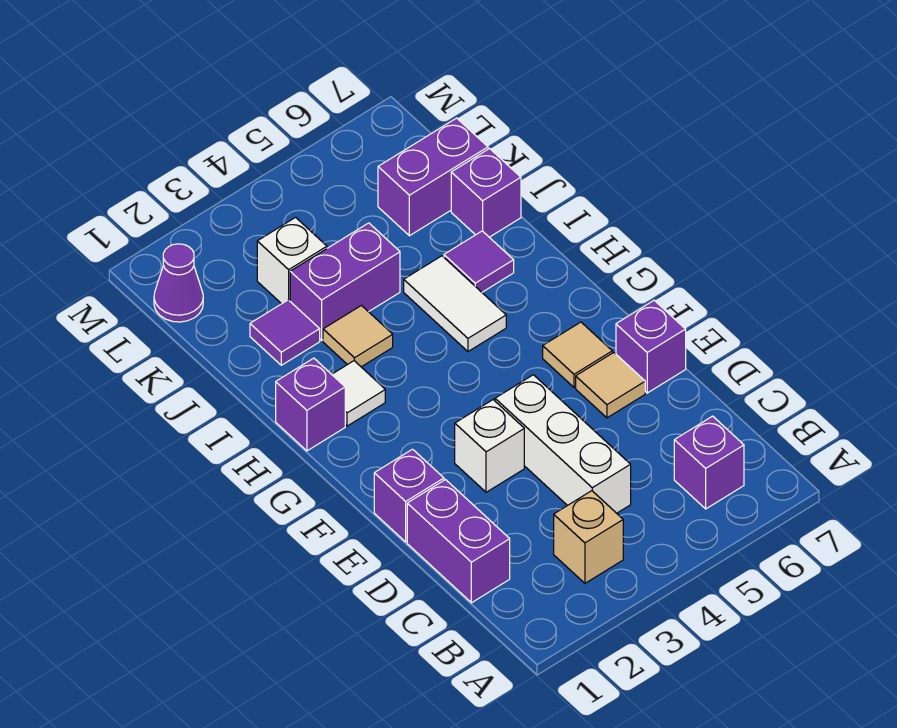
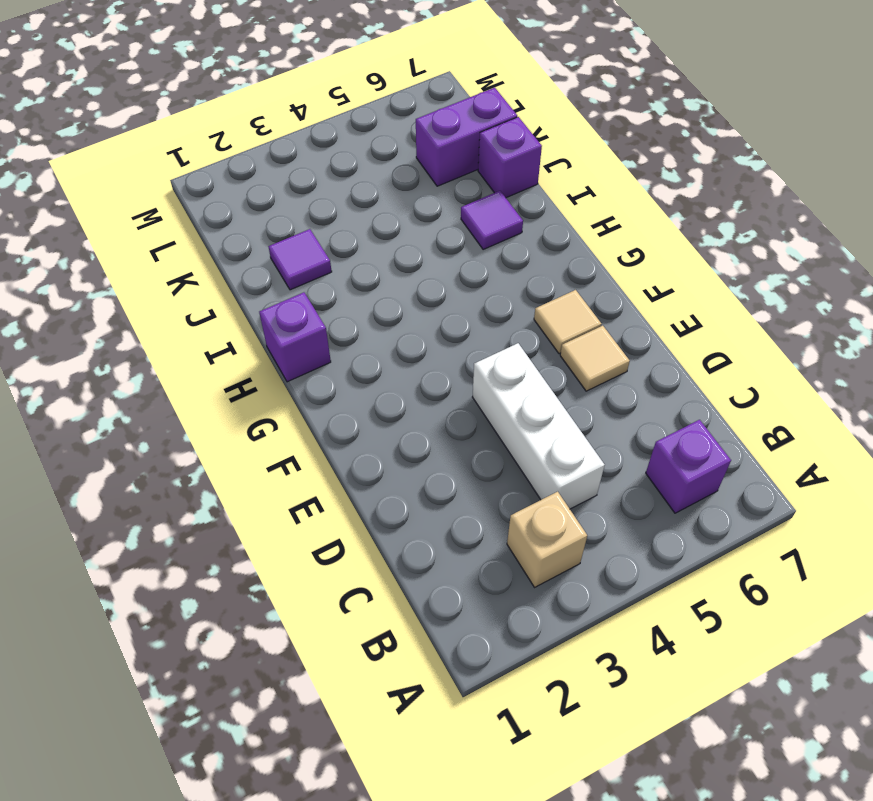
none -> purple brick C1:D1 level 1
none -> purple brick E1 level 1
none -> white brick E3 level 1

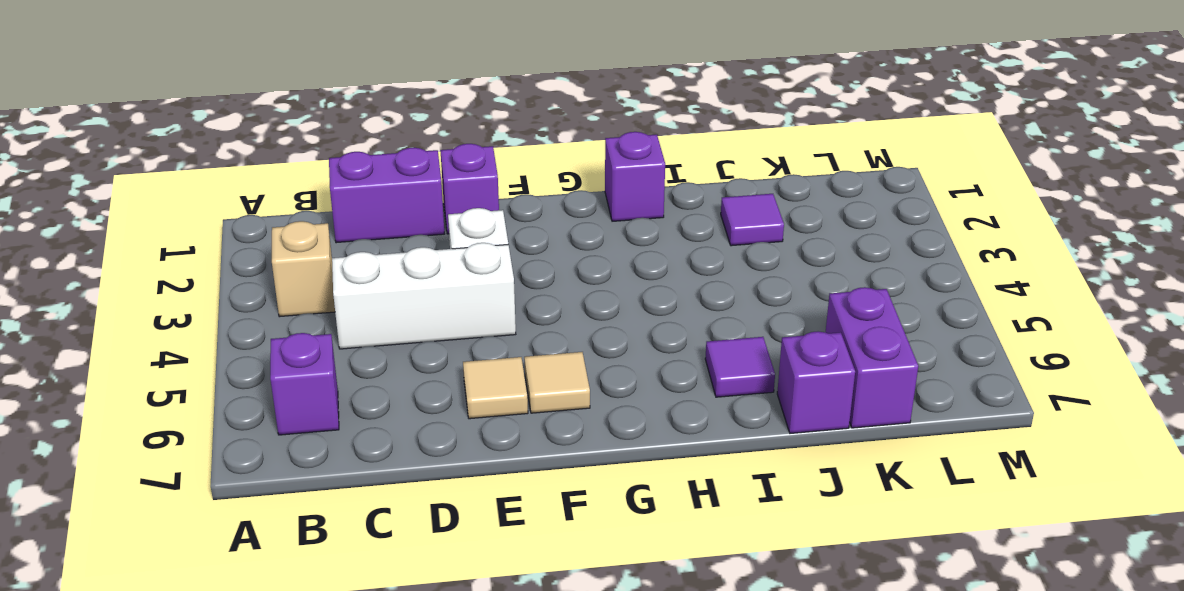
none -> purple brick E7 level 1
none -> white tile H2 level 1
none -> white tile H5:I5 level 1

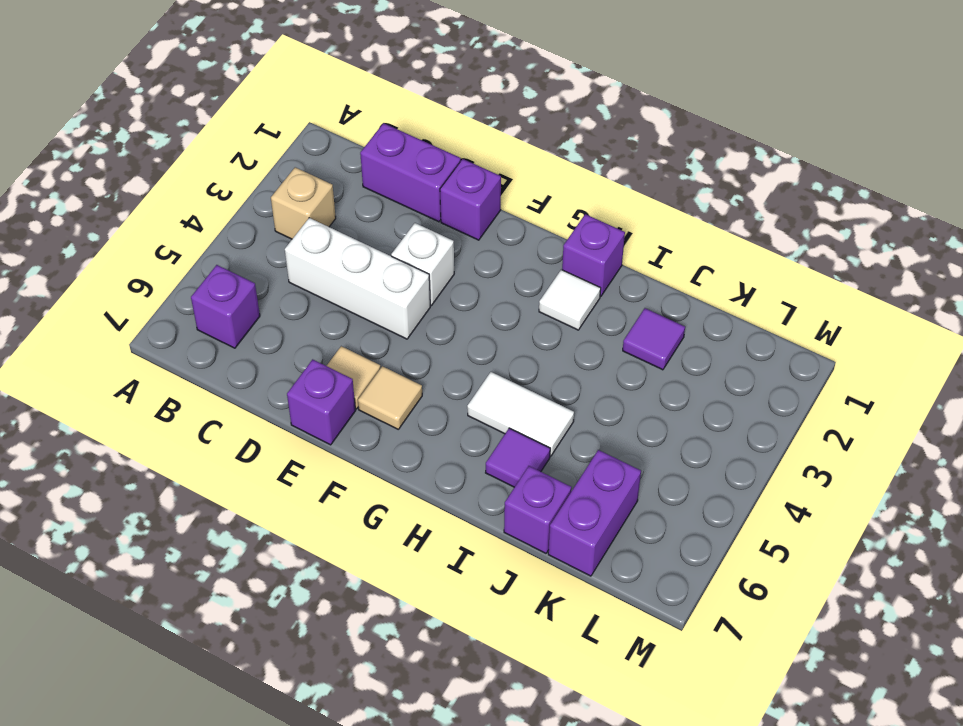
none -> tan tile I3 level 1
none -> purple brick J3:J4 level 1
none -> white brick K3 level 1

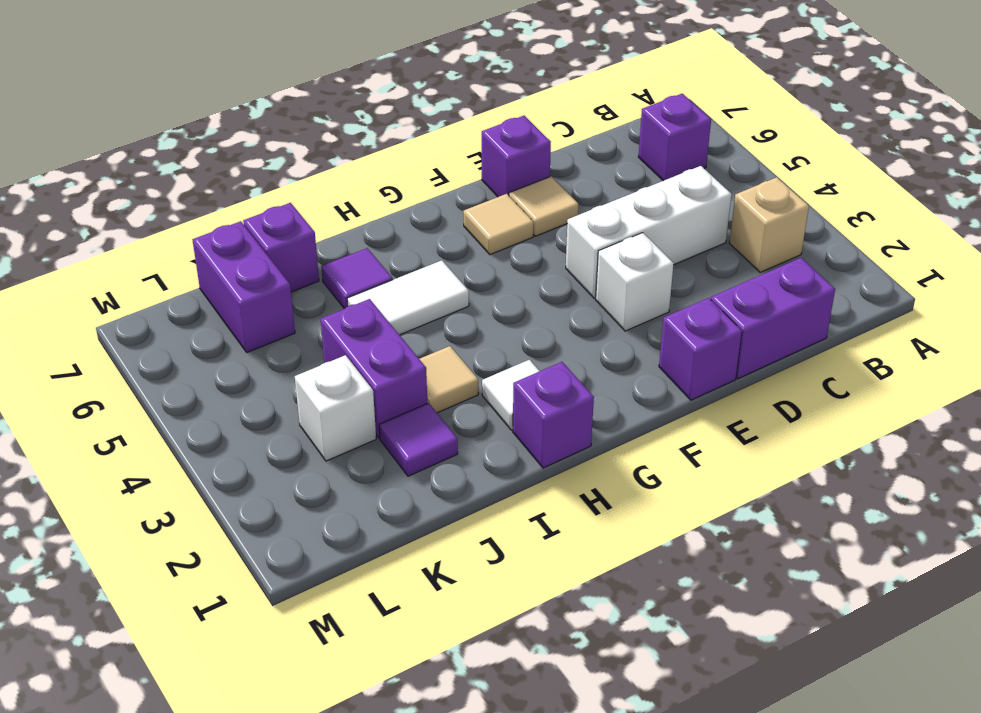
none -> purple cone L1 level 1

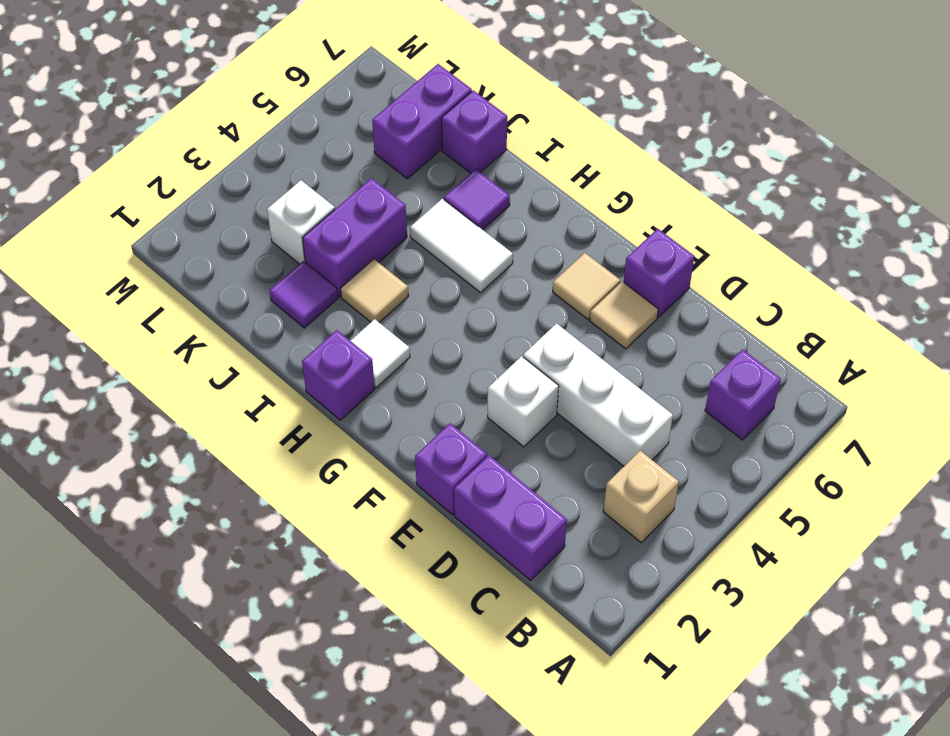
none -> purple cone L1 level 1

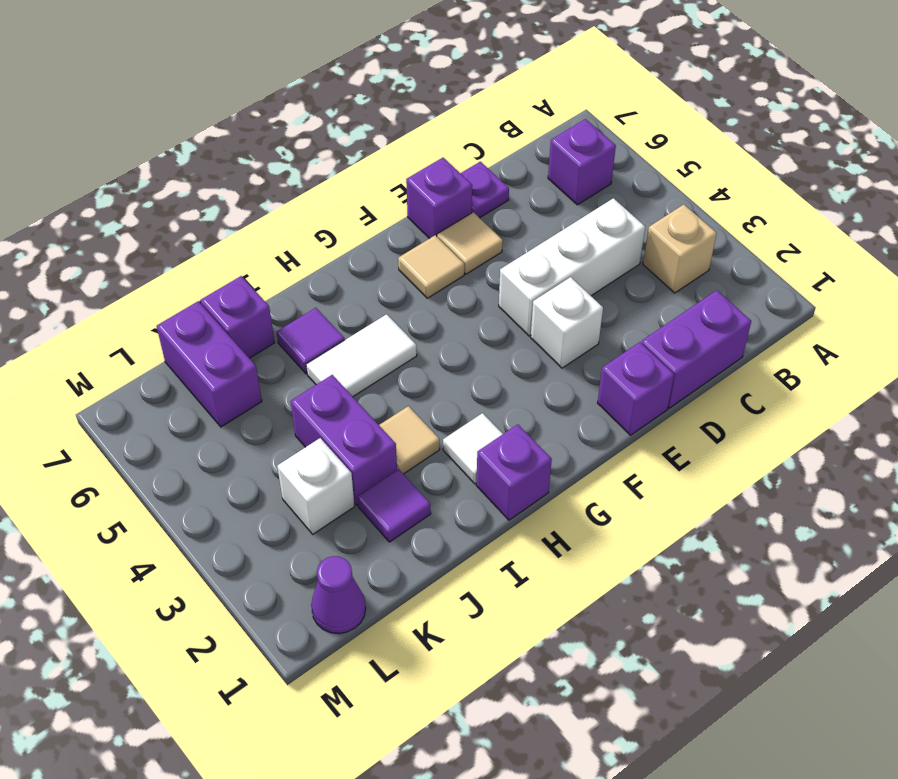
purple plate D7 level 1 -> none

